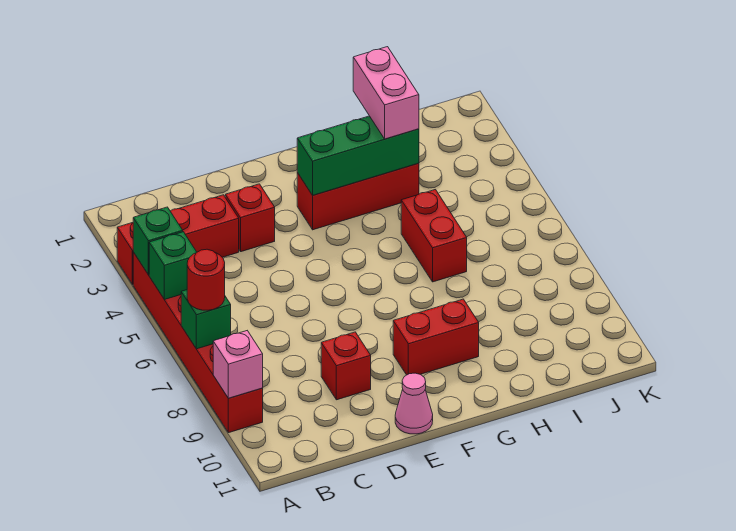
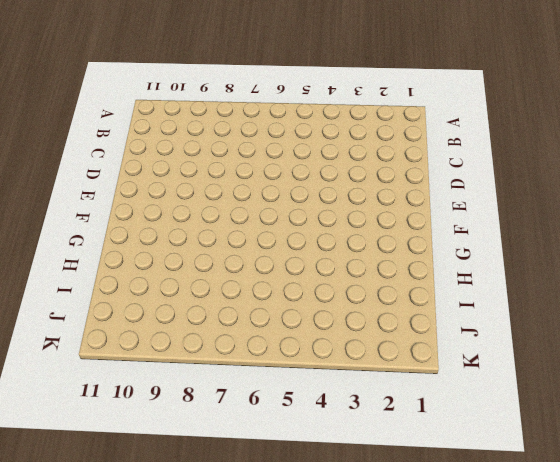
none -> red brick A3:C3 level 1
none -> red brick A4:A9 level 1
none -> red brick D3 level 1

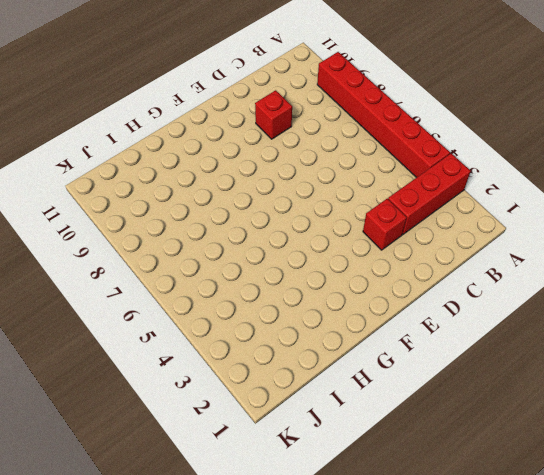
none -> pink cone E11 level 1
none -> red brick F3:H3 level 1
none -> red brick F9:G9 level 1

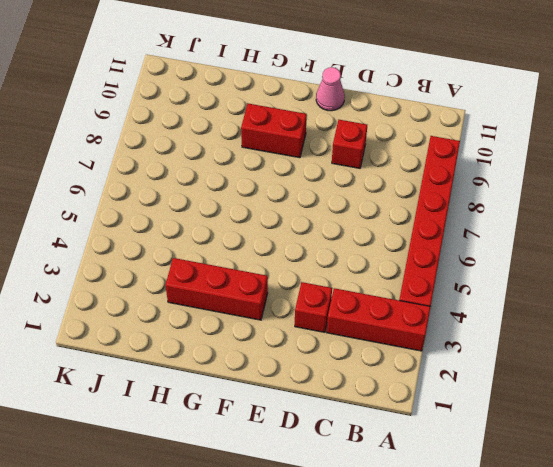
none -> red brick H5:H6 level 1
none -> green brick A4 level 2
none -> green brick A5 level 2

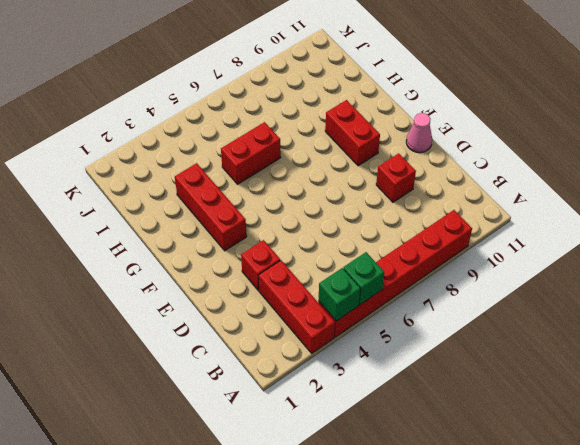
none -> green brick A7 level 2
none -> pink brick A9 level 2
none -> green brick F3:H3 level 2

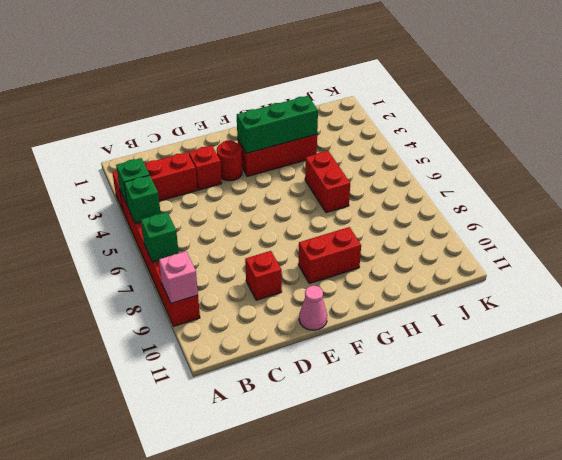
red round brick E3 level 1 -> red round brick A7 level 3
none -> pink brick H2:H3 level 3

